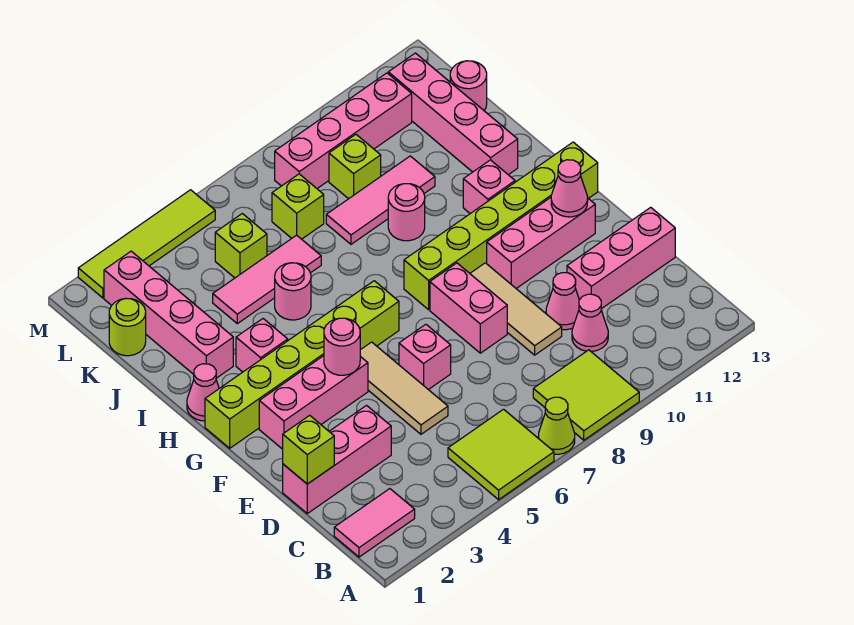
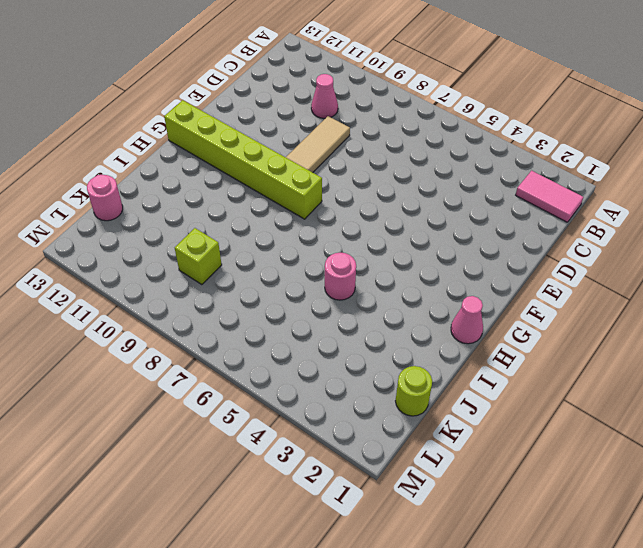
none -> lime tile A5:B6 level 1
none -> lime cone A7 level 1
none -> lime tile A8:B9 level 1
none -> pink brick D1:D3 level 1

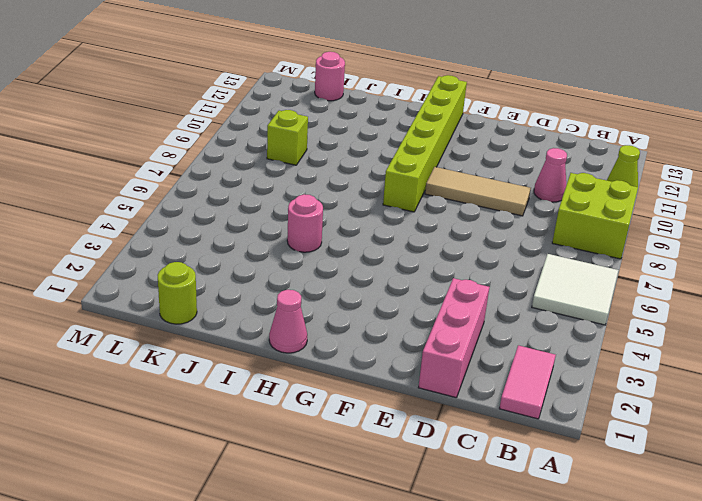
white tile A5:B6 level 1 -> lime tile A5:B6 level 1
lime brick A8:B9 level 1 -> lime tile A8:B9 level 1
lime cone A11 level 1 -> lime cone A7 level 1
none -> tan tile D5:F5 level 1
none -> pink cone D10 level 1
none -> pink brick D11:D13 level 1
none -> pink brick E6 level 1

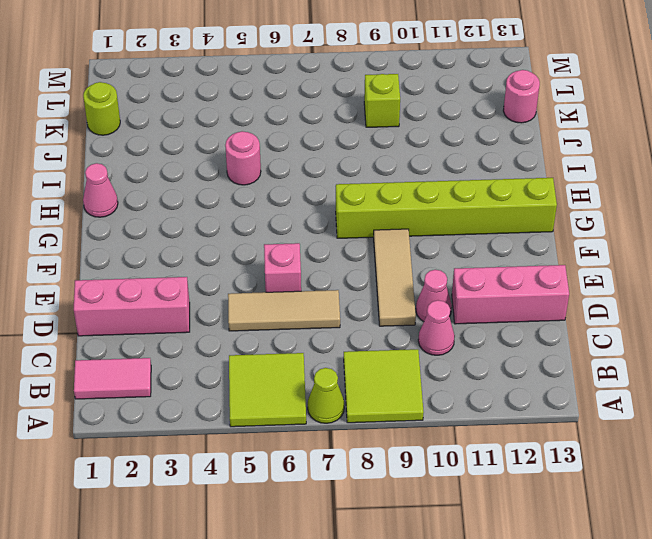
tan tile D5:D7 level 1 -> tan tile D5:F5 level 1
none -> pink brick E8:F8 level 1
none -> pink brick F2:F4 level 1
none -> pink brick F10:F12 level 1
none -> lime brick G1:G6 level 1

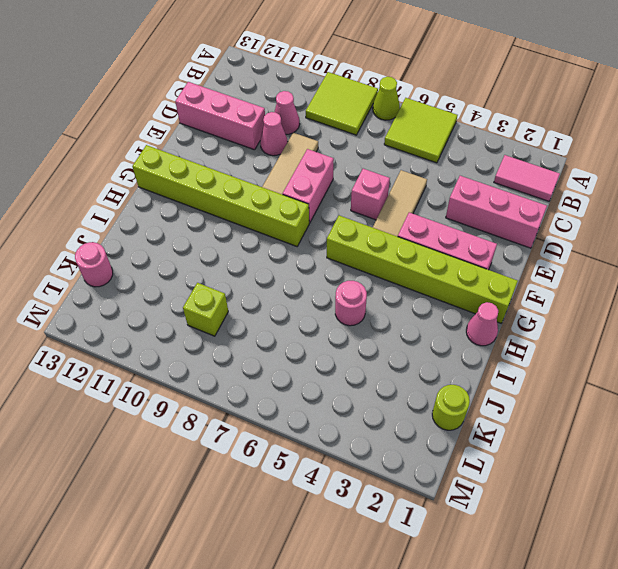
none -> pink brick F10:F12 level 1
none -> pink brick H3 level 1
none -> pink brick H11 level 1
none -> pink brick I2:L2 level 1

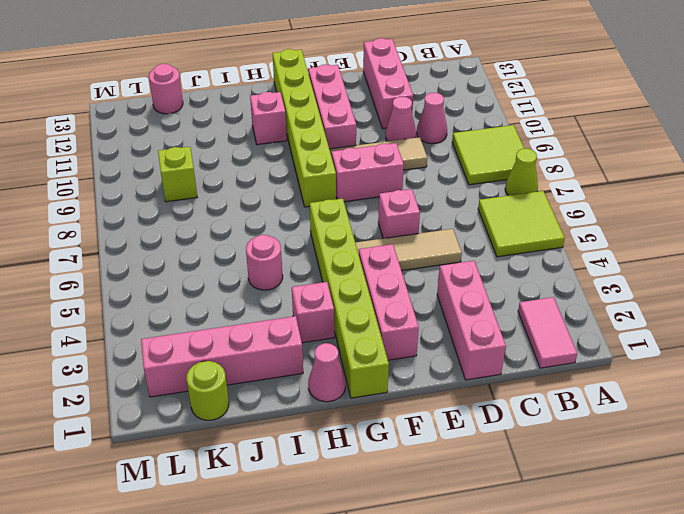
none -> pink round brick I9 level 1
none -> pink brick I12:L12 level 1
none -> pink tile J4:J6 level 1
none -> pink tile J8:J10 level 1

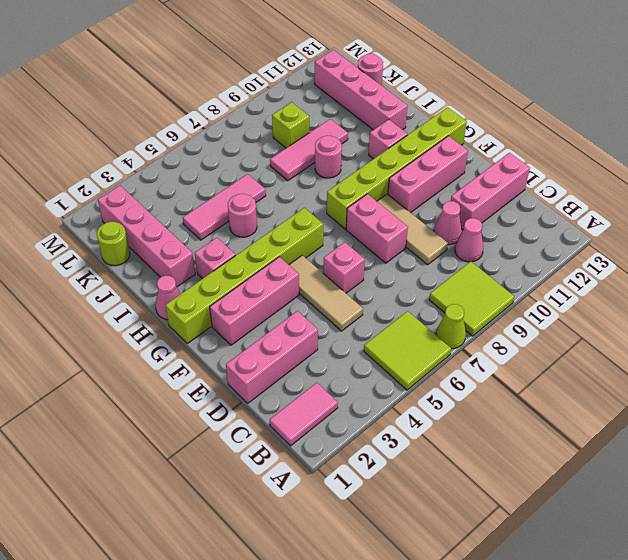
none -> lime brick K5 level 1
none -> lime brick K7 level 1
none -> pink brick L8:L11 level 1
none -> lime tile M2:M5 level 1

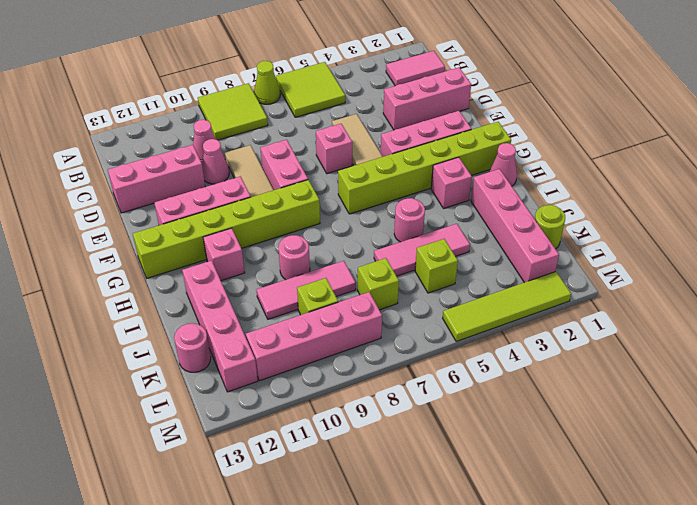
none -> lime brick D1 level 2
none -> pink round brick F4 level 2
none -> pink cone F12 level 2

